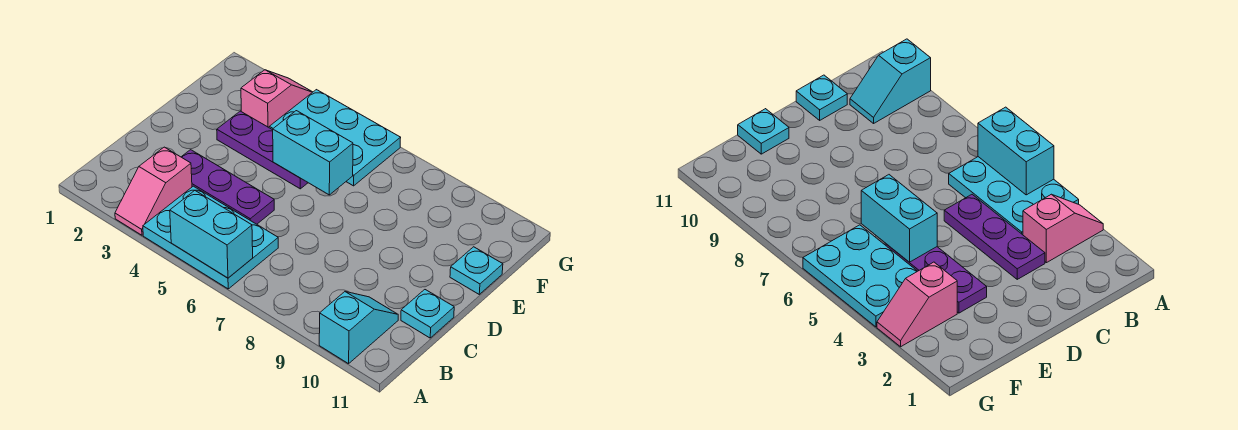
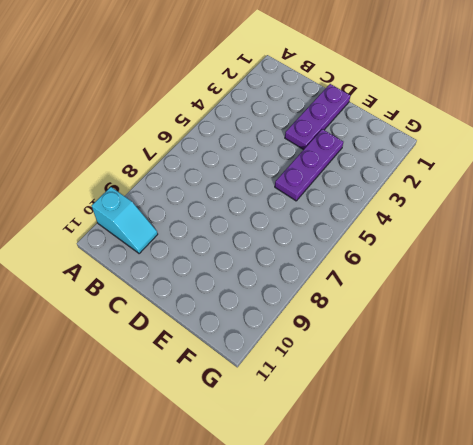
purple plate D1:D3 level 1 -> purple plate C3:C5 level 1
none -> pink slope A3:B3 level 1 top B
none -> cyan plate A4:B6 level 1

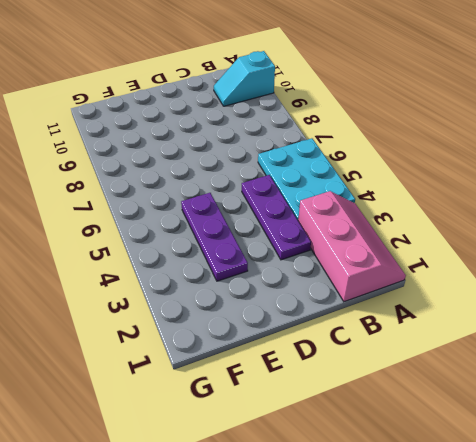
pink slope A1:B3 level 1 top B -> pink slope A3:B3 level 1 top B
none -> cyan plate C11 level 1
none -> cyan plate E11 level 1

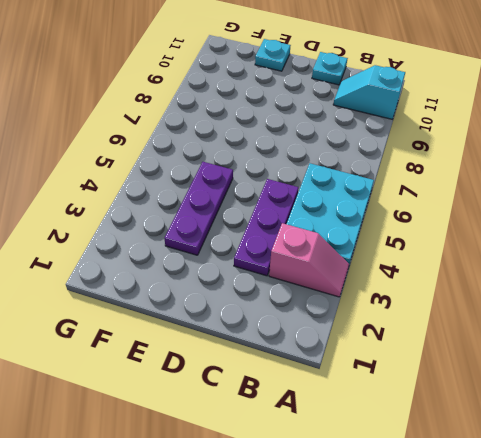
none -> pink slope F3:G3 level 1 top F
none -> cyan plate F4:G6 level 1

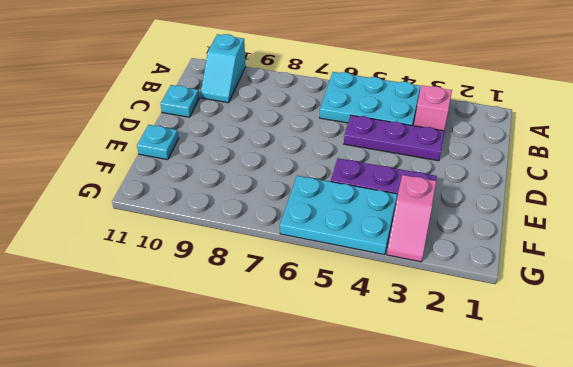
none -> cyan brick A5:A6 level 2
none -> cyan brick E5:E6 level 2

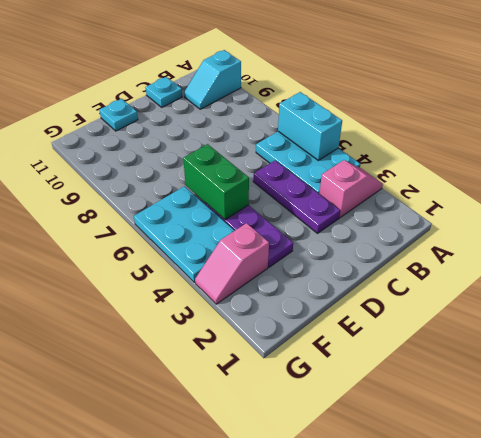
green brick E5:E6 level 2 -> cyan brick E5:E6 level 2

